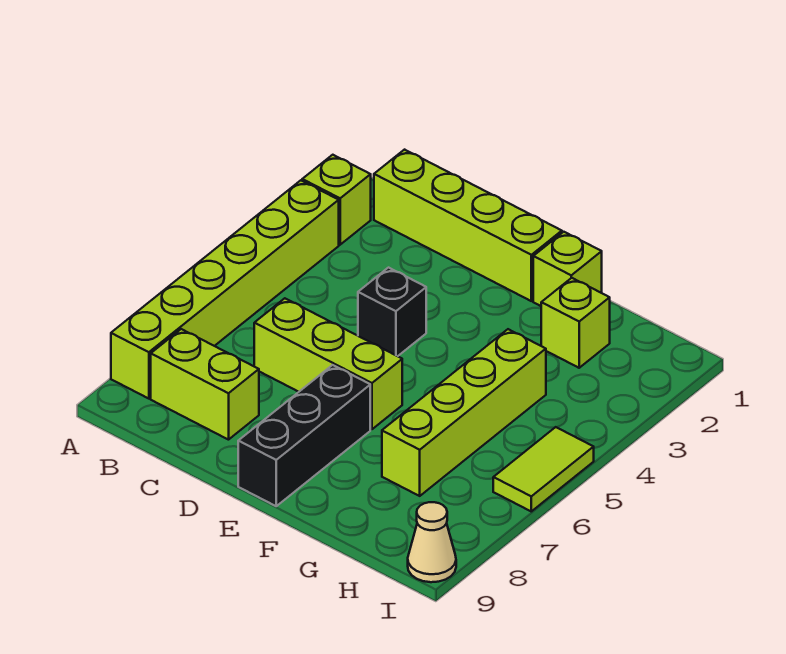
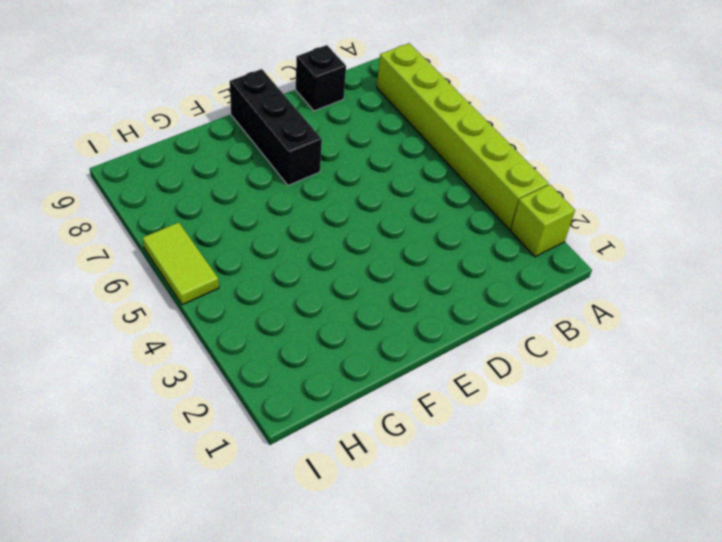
black brick C9 level 1 -> black brick D4 level 1
none -> lime brick B1:E1 level 1
none -> lime brick B8:C8 level 1
none -> lime brick C6:E6 level 1

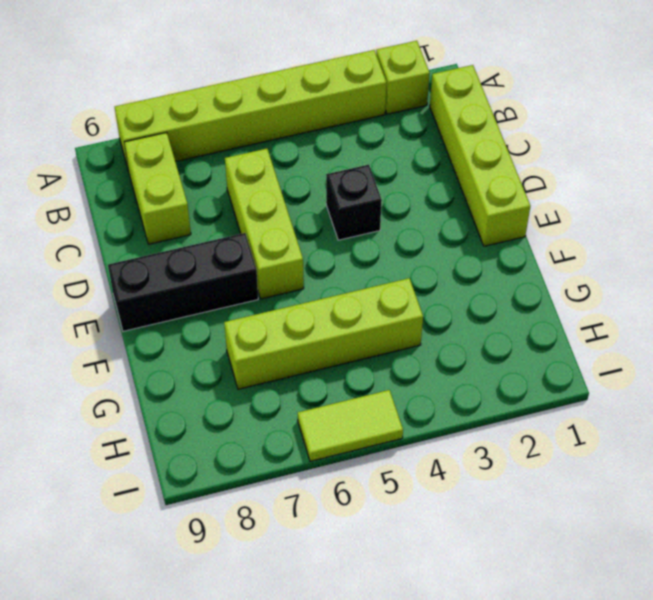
none -> lime brick F1 level 1
none -> lime brick G2 level 1
none -> tan cone I9 level 1

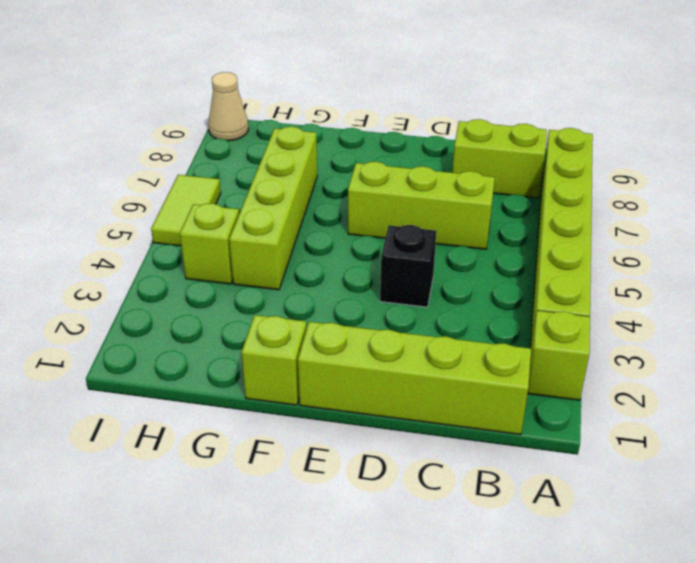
lime brick H4 level 1 -> lime brick G2 level 1
none -> black brick E7:E9 level 1

